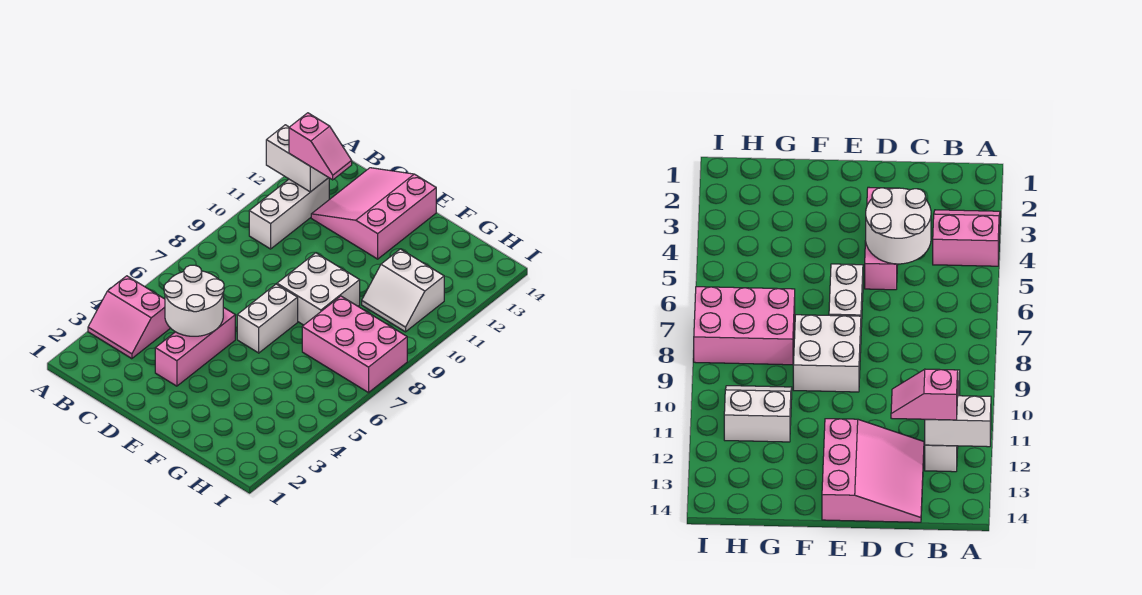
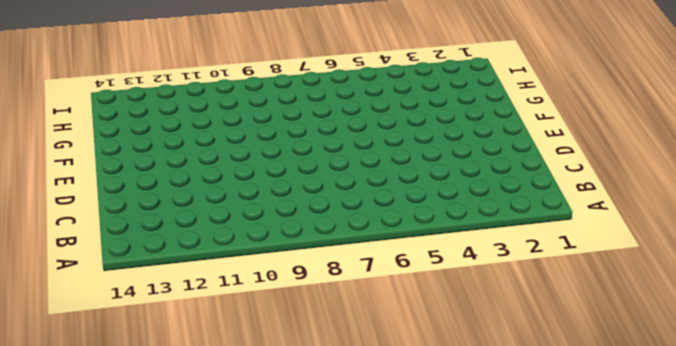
none -> pink slope A3:B4 level 1 top 4
none -> white brick B10:B12 level 1

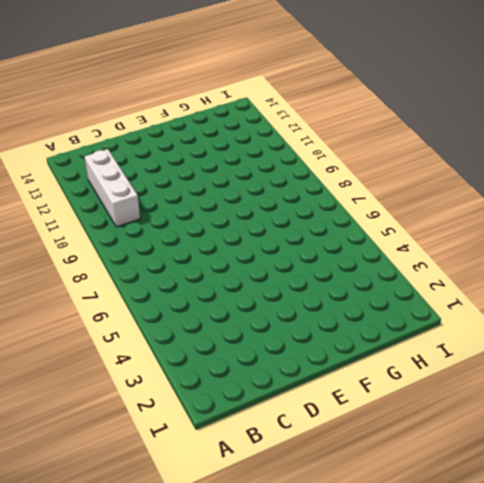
none -> pink slope A3:B4 level 1 top 4
none -> pink slope C12:E14 level 1 top E

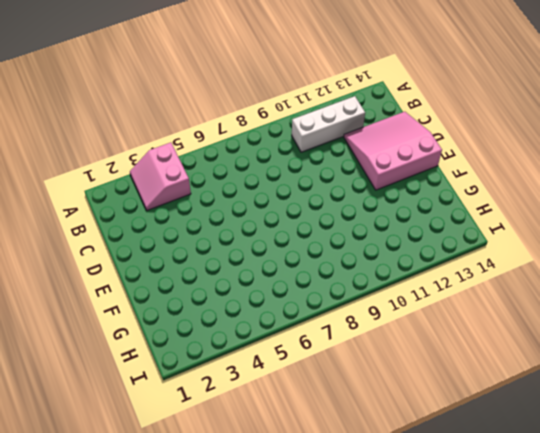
none -> pink brick D3:D5 level 1
none -> white brick E6:E7 level 1

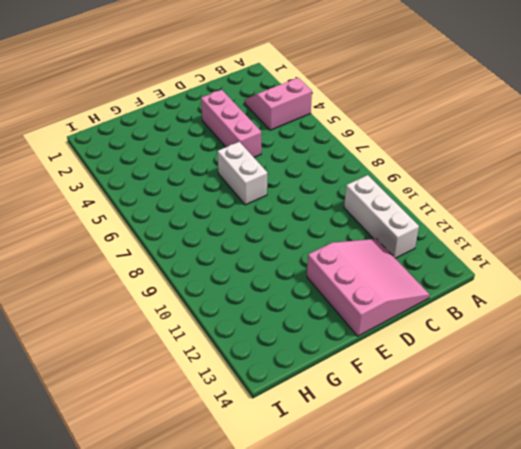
none -> white brick E8:F9 level 1
none -> pink brick G7:I8 level 1

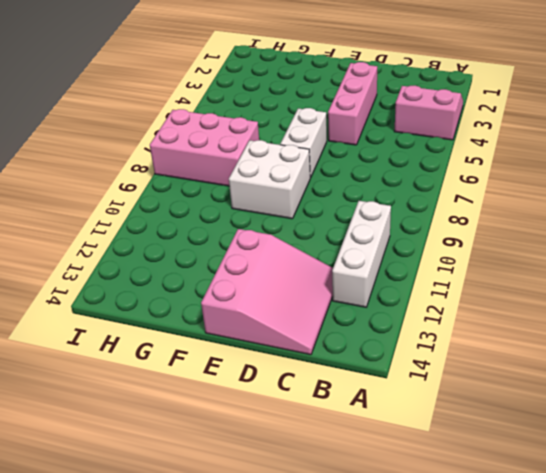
none -> white slope G10:H11 level 1 top 11
none -> white brick A12:B12 level 2

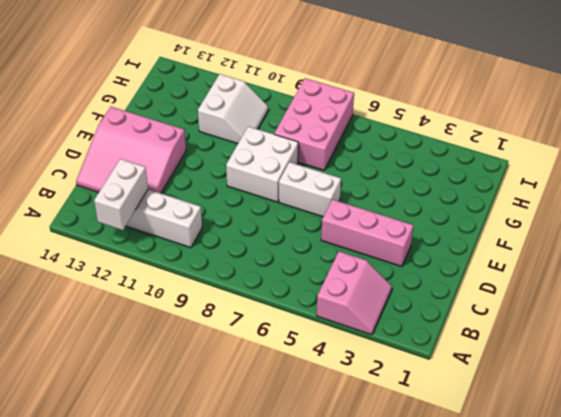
none -> white round brick C4:D5 level 2
none -> pink slope B12:C12 level 3 top B

